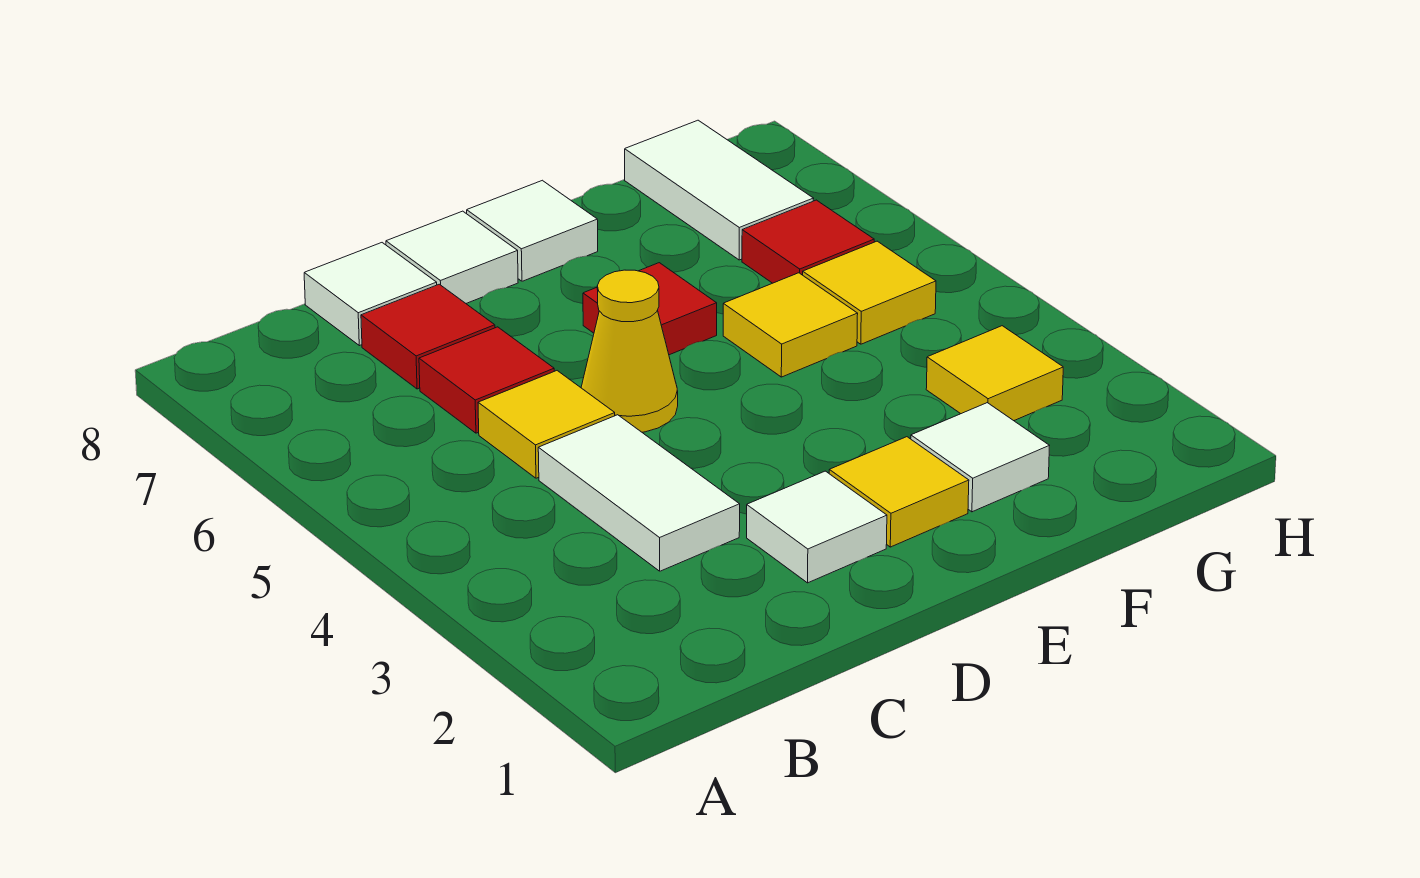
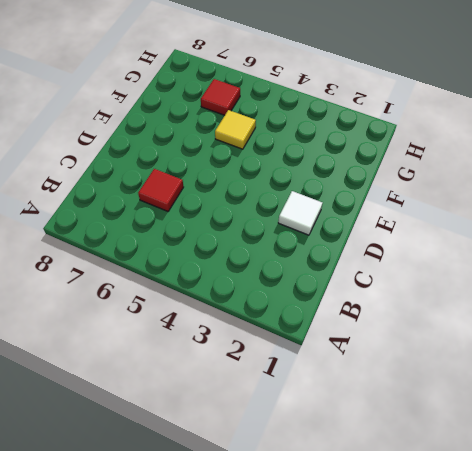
none -> white tile C3:C4 level 1
none -> yellow tile C5 level 1
none -> red tile C7 level 1

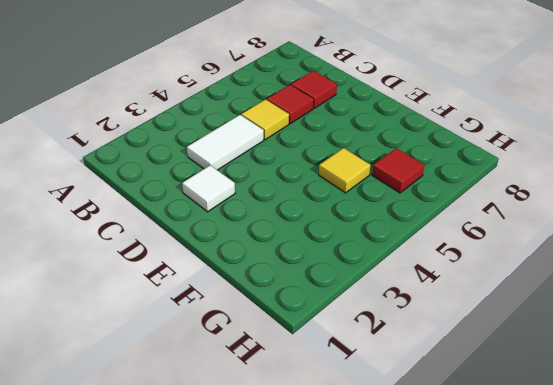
none -> white tile C8 level 1
none -> yellow cone D5 level 1
none -> white tile D8 level 1

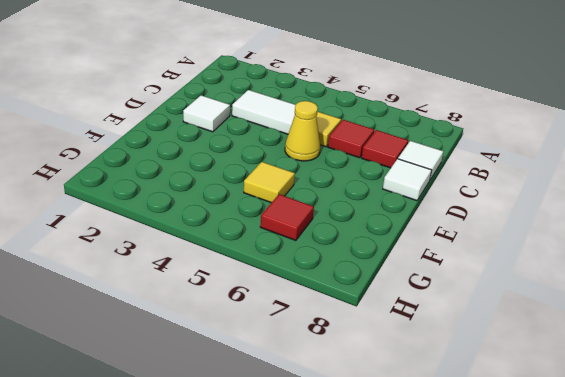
none -> yellow tile E2 level 1
none -> red tile E6 level 1
none -> white tile E8 level 1

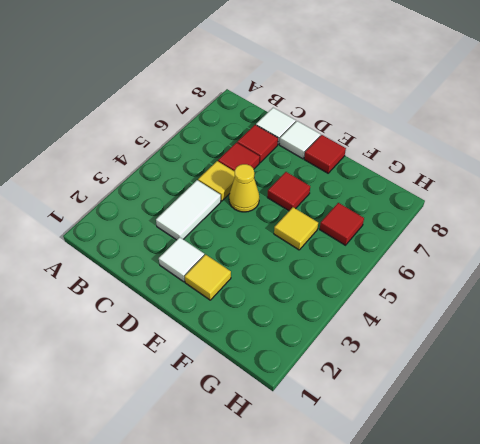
red tile E8 level 1 -> white tile E8 level 1
none -> white tile F2 level 1
none -> yellow tile G3 level 1
none -> yellow tile G5 level 1

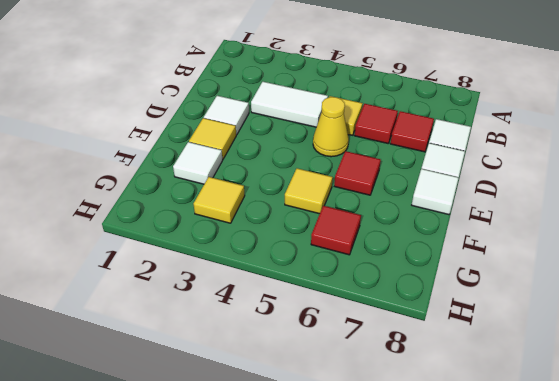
none -> yellow tile G5 level 1
none -> white tile G7:G8 level 1

